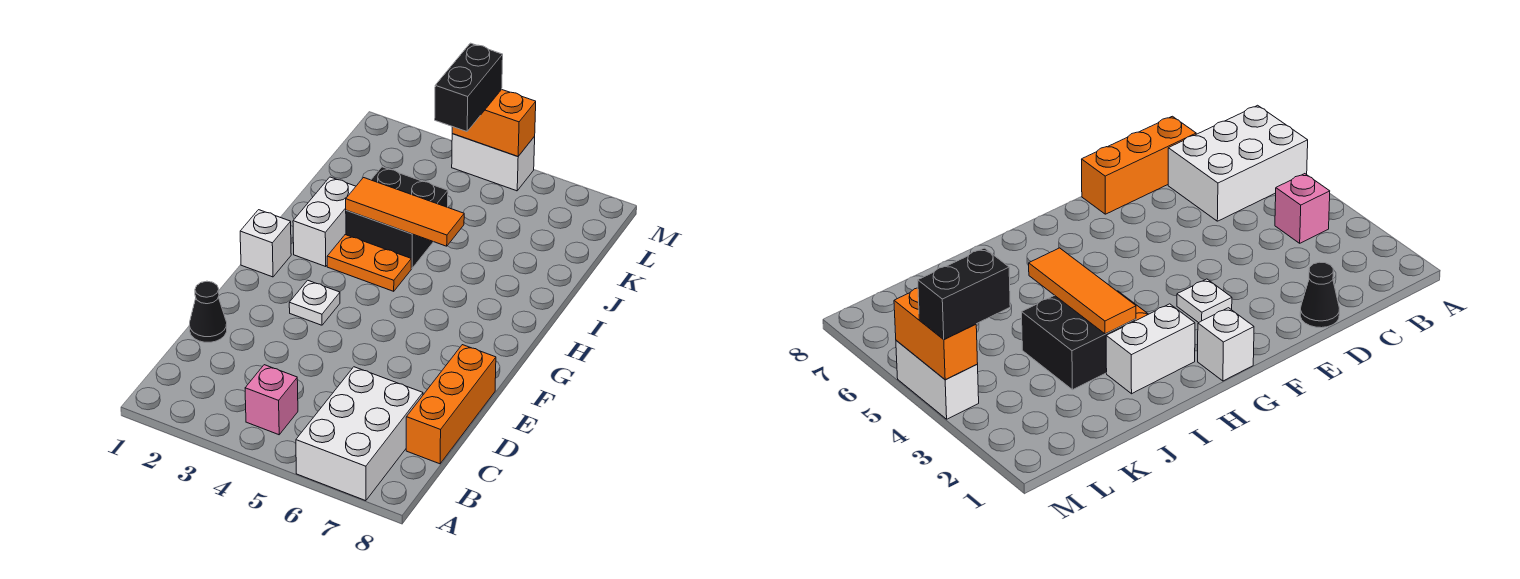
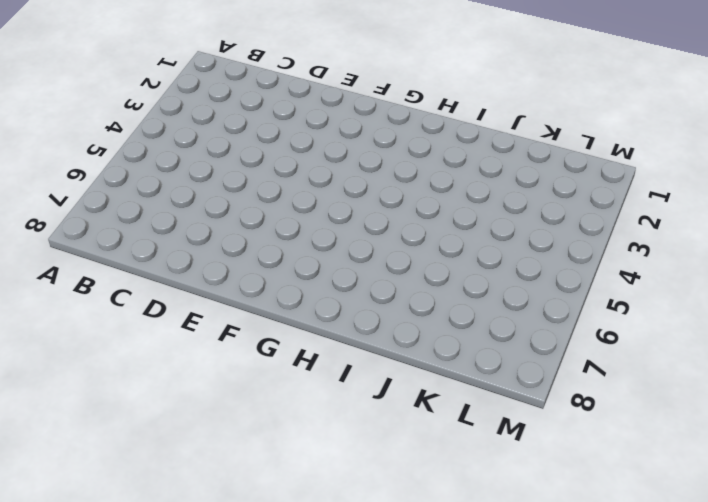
none -> white brick A6:C7 level 1
none -> pink brick B4 level 1
none -> orange brick C8:E8 level 1

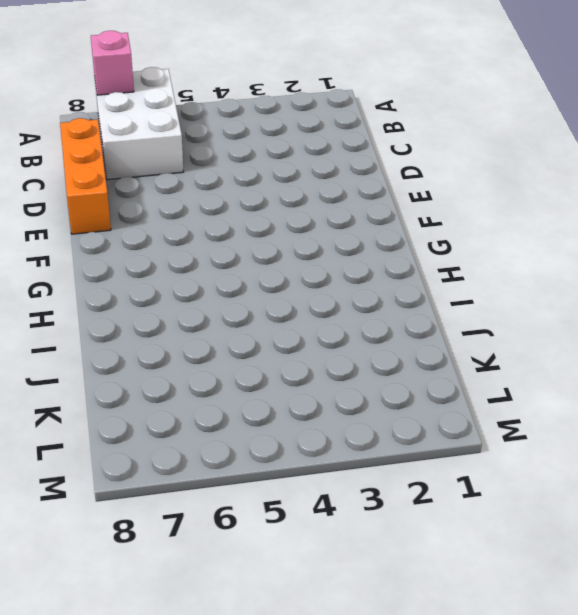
pink brick A7 level 2 -> pink brick B4 level 1
none -> black cone D1 level 1
none -> white plate F3 level 1
none -> white brick G1 level 1

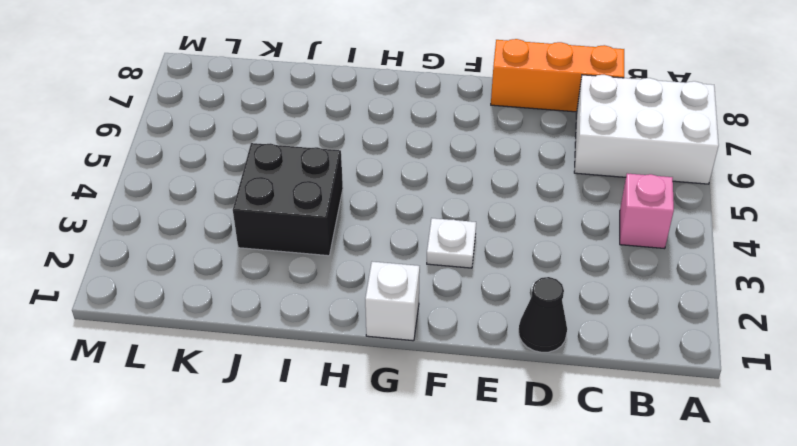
none -> white brick H2:I2 level 1
none -> orange plate H3:H4 level 1
none -> white brick M4:M5 level 1

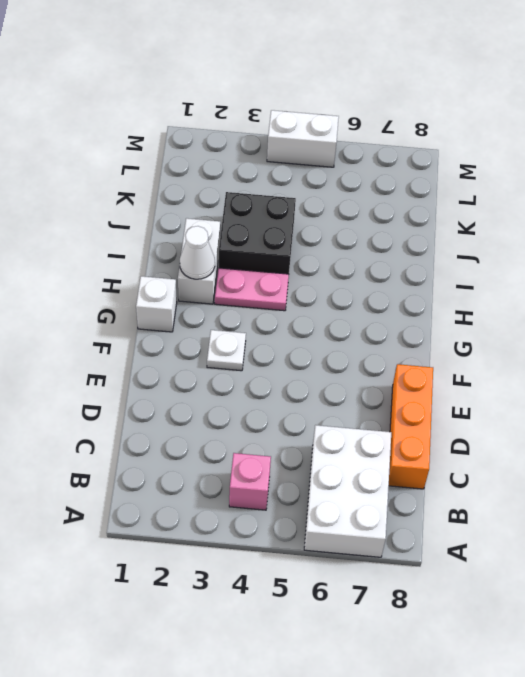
white cone H2 level 2 -> none
pink plate H3:H4 level 1 -> orange plate H3:H4 level 1
none -> black cone D1 level 1
none -> orange tile I3:I5 level 2
none -> orange brick M4:M5 level 2

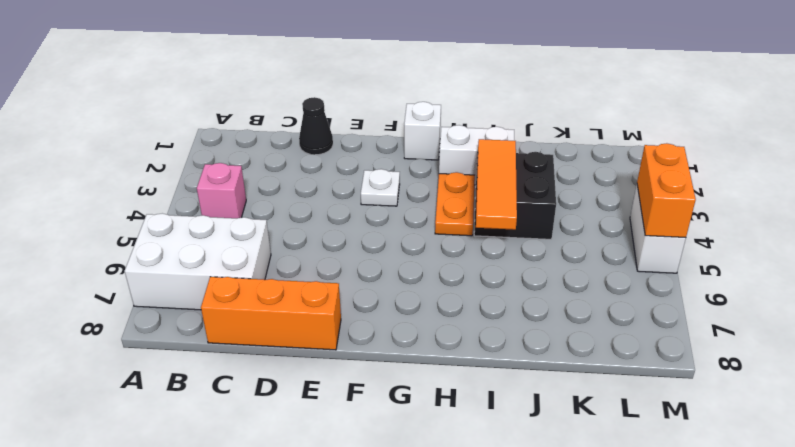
none -> black brick L4:M4 level 3

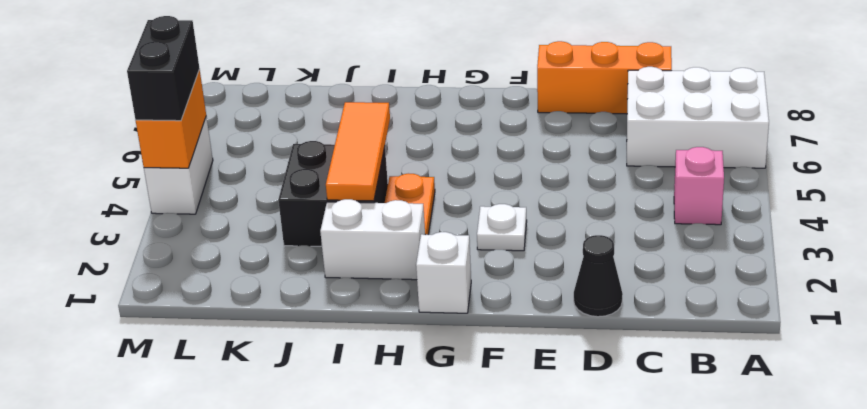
black brick M4:M5 level 3 -> black brick L4:M4 level 3

